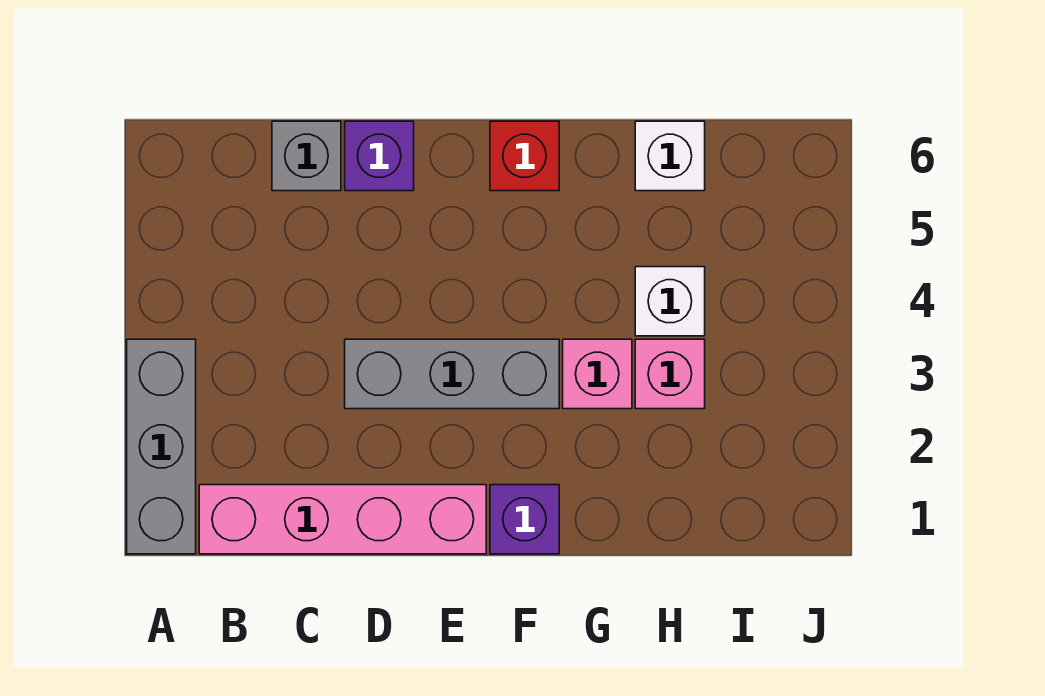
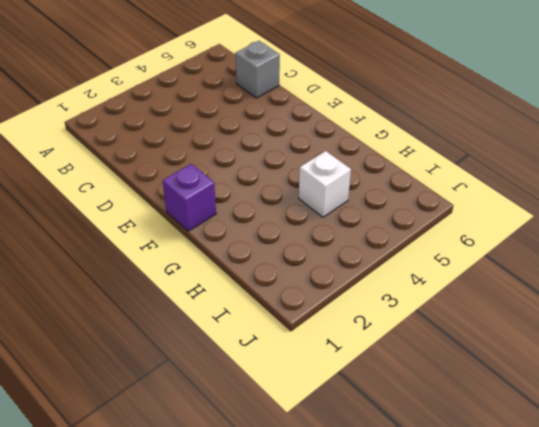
none -> grey brick A1:A3 level 1
none -> pink brick B1:E1 level 1

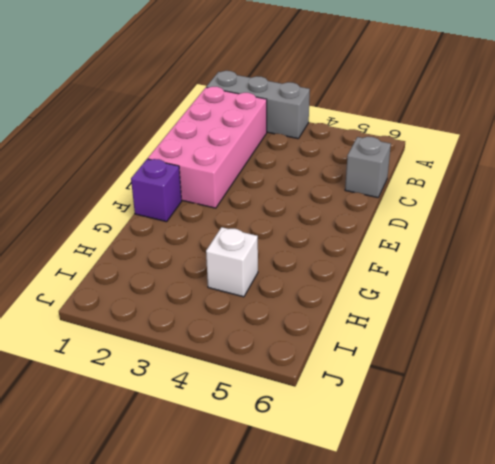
pink brick B1:E2 level 1 -> pink brick B1:E1 level 1
none -> grey brick D3:F3 level 1
none -> purple brick D6 level 1

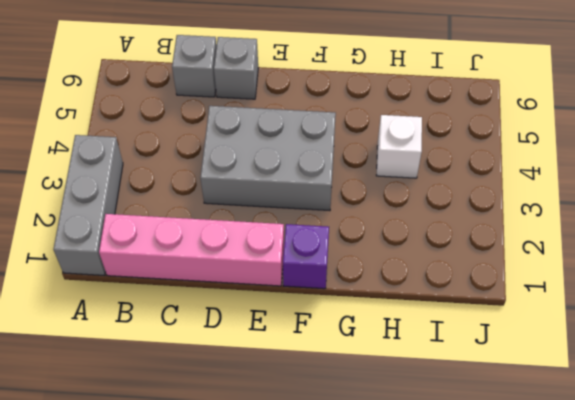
grey brick D3:F4 level 1 -> grey brick D3:F3 level 1
grey brick D6 level 1 -> purple brick D6 level 1
none -> red brick F6 level 1
none -> pink brick G3 level 1

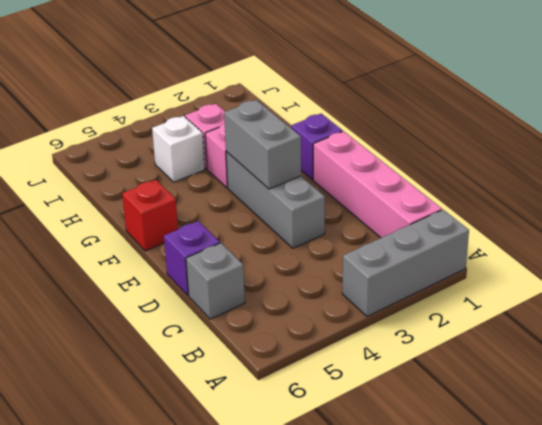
grey brick E3:F3 level 2 -> none
none -> white brick H6 level 1

